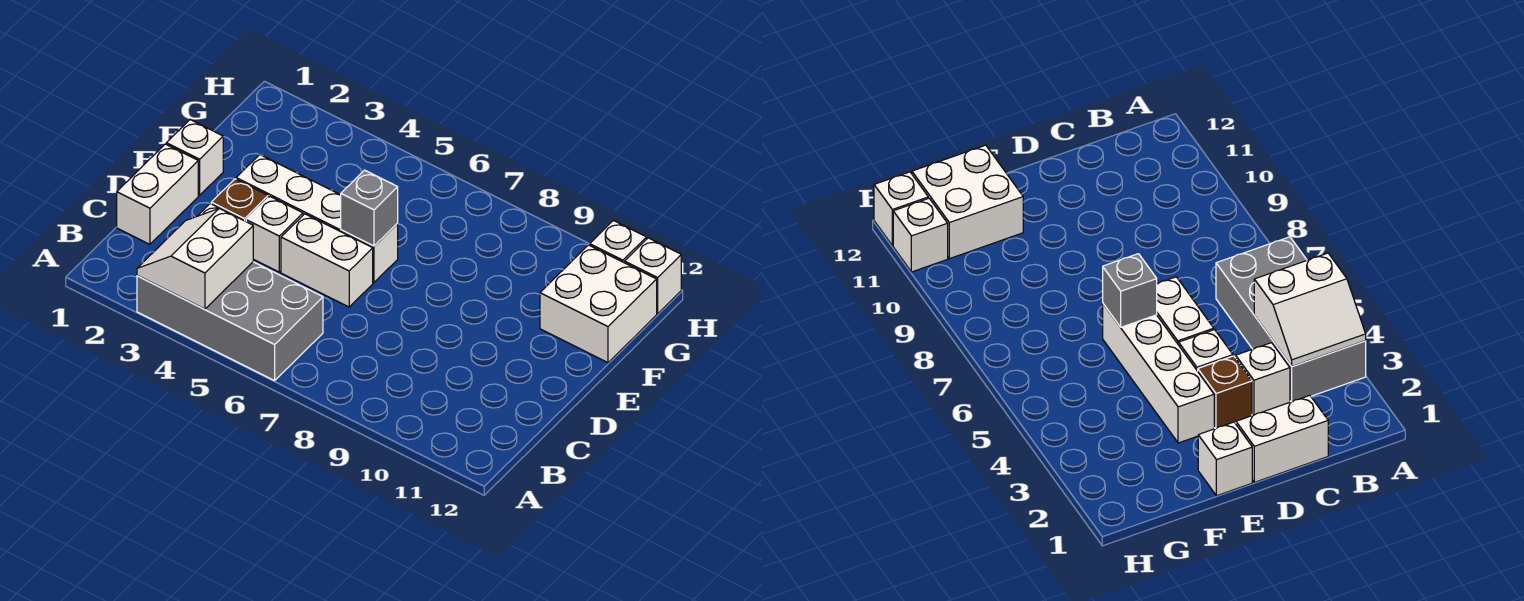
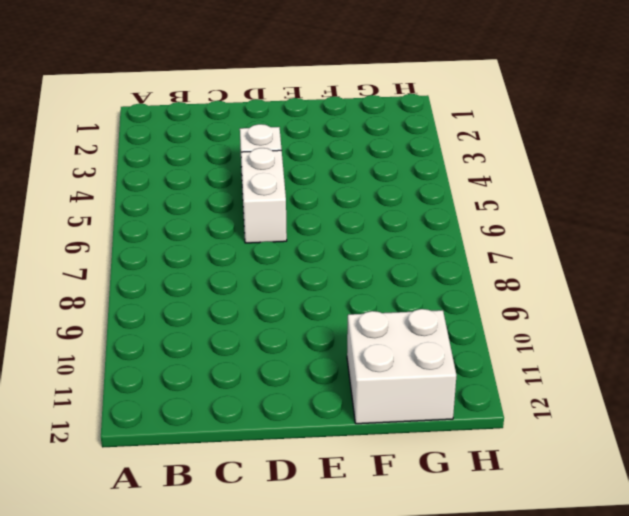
none -> grey brick A3:B6 level 1
none -> white brick C1:D1 level 1
none -> white brick C3 level 1

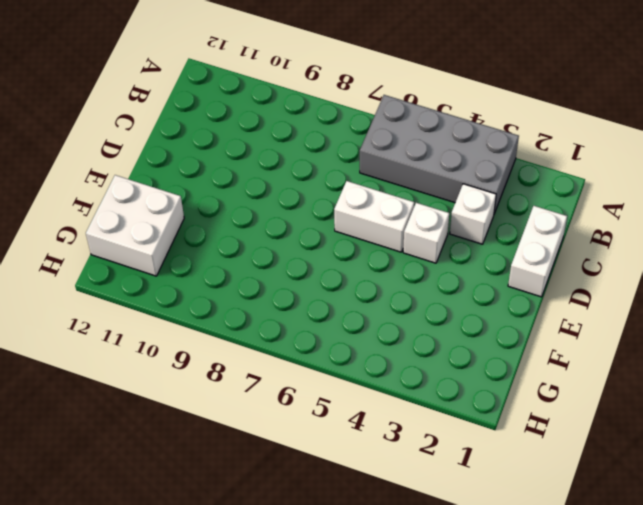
none -> brown brick D3 level 1
none -> white brick E1 level 1
none -> white brick E3:E6 level 1

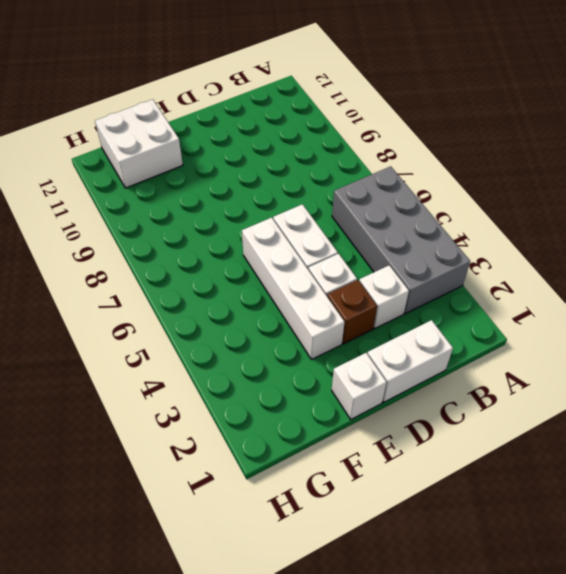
none -> white brick H11 level 1
none -> white brick H12 level 1
none -> white slope A3:B4 level 2 top 4

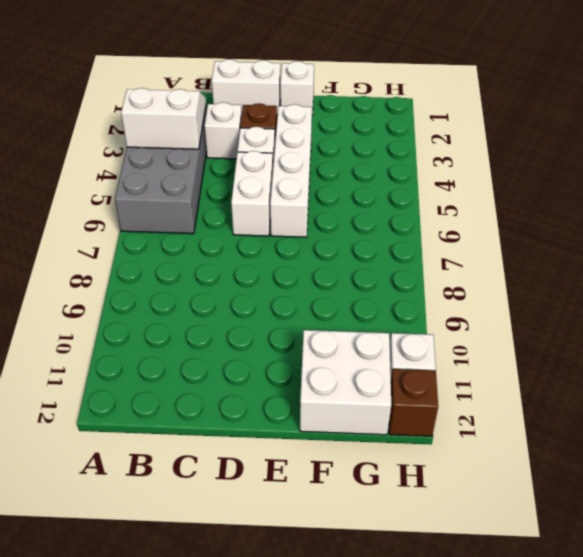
brown brick H12 level 1 -> white brick H12 level 1
none -> grey brick E6 level 2

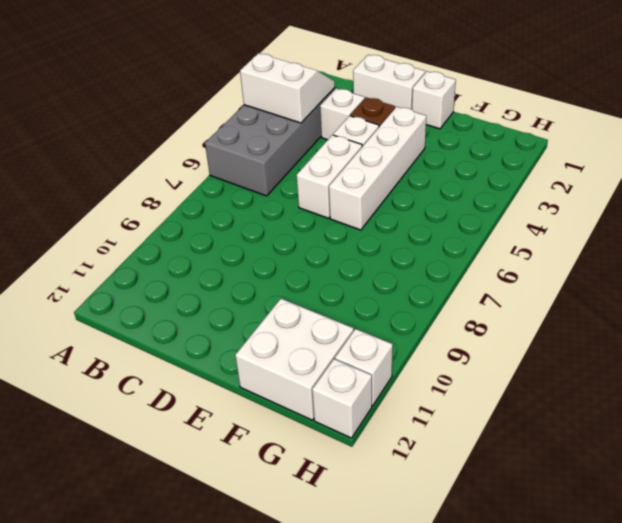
none -> grey brick E6 level 2

